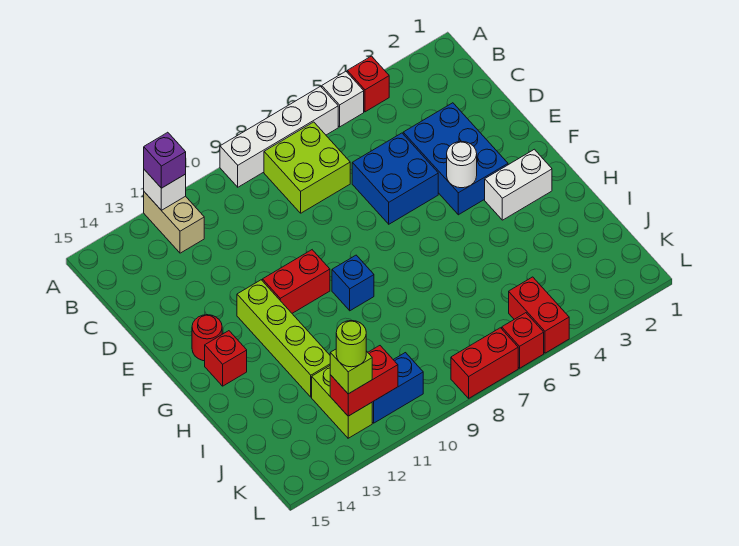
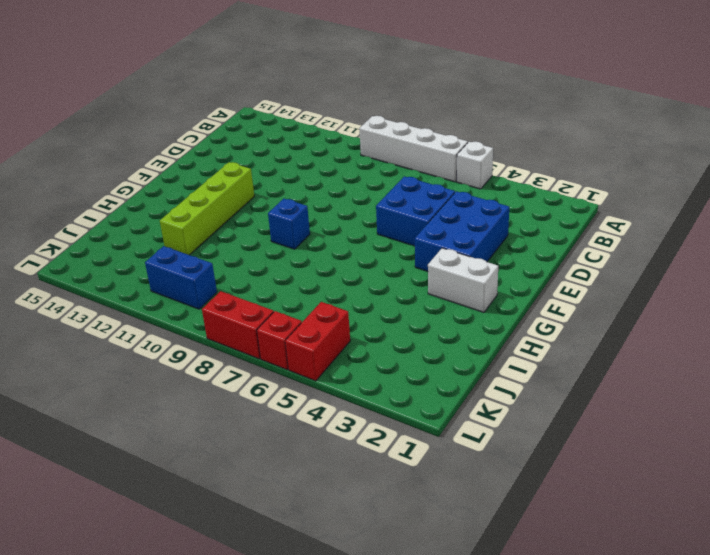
none -> red brick A4 level 1
none -> tan brick A12:B12 level 1
none -> lime brick B7:C8 level 1

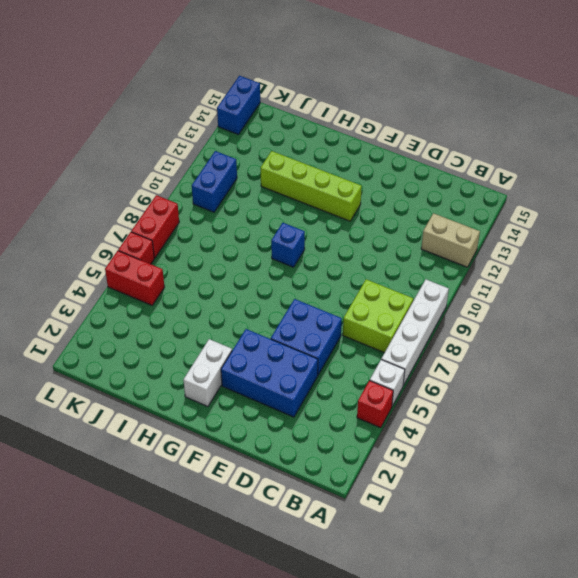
blue brick L14:L15 level 1 -> none
none -> red brick F10:F11 level 1
none -> red round brick F14 level 1
none -> red brick G14 level 1

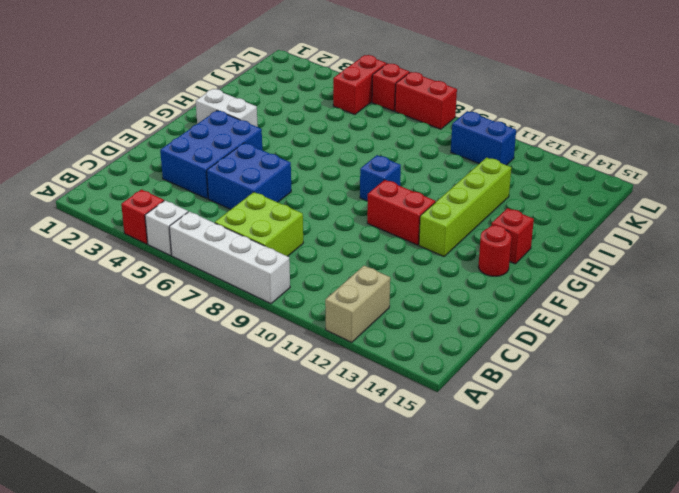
none -> lime brick J12:K12 level 1
none -> white brick A12 level 2
none -> white round brick F4 level 2

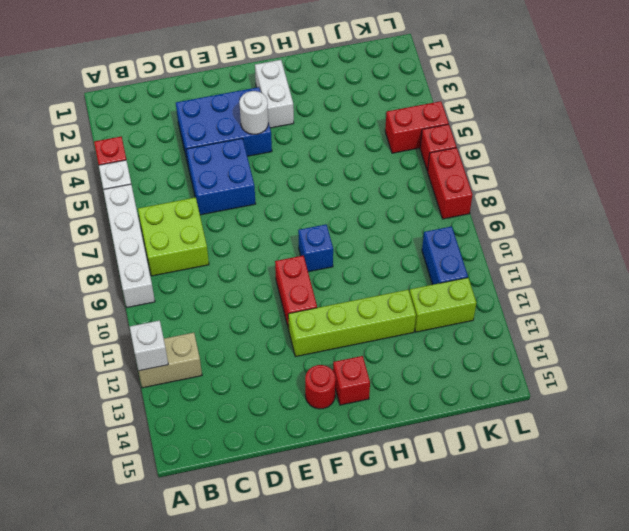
none -> red brick K11:K12 level 2
none -> purple brick A12 level 3
none -> lime brick K12 level 3

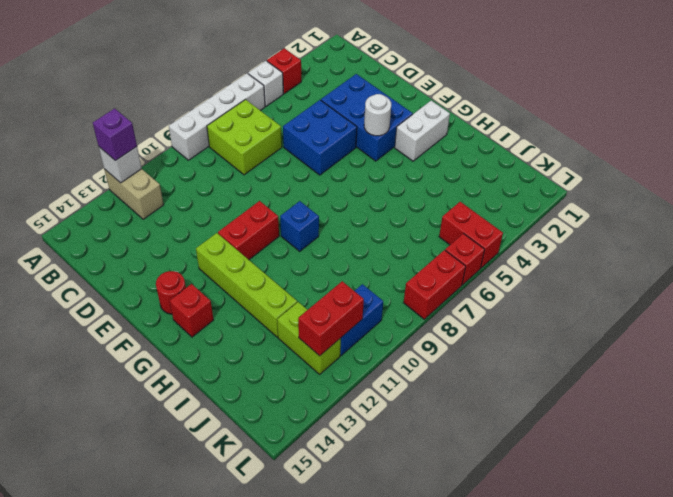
none -> lime brick K12 level 3
none -> lime round brick K12 level 4

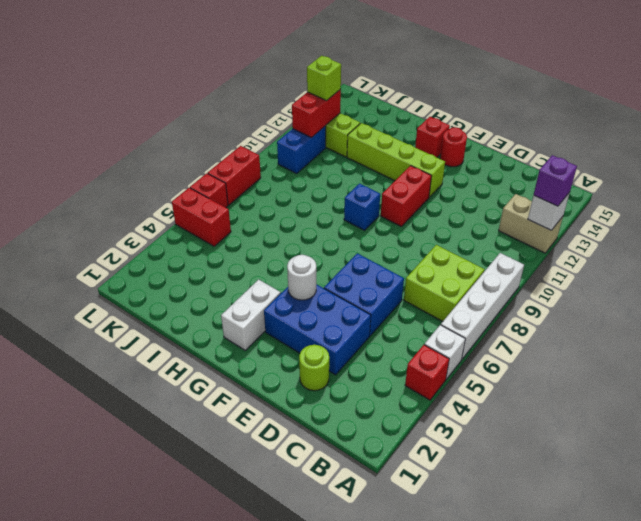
lime round brick D2 level 1 -> lime round brick K12 level 4

